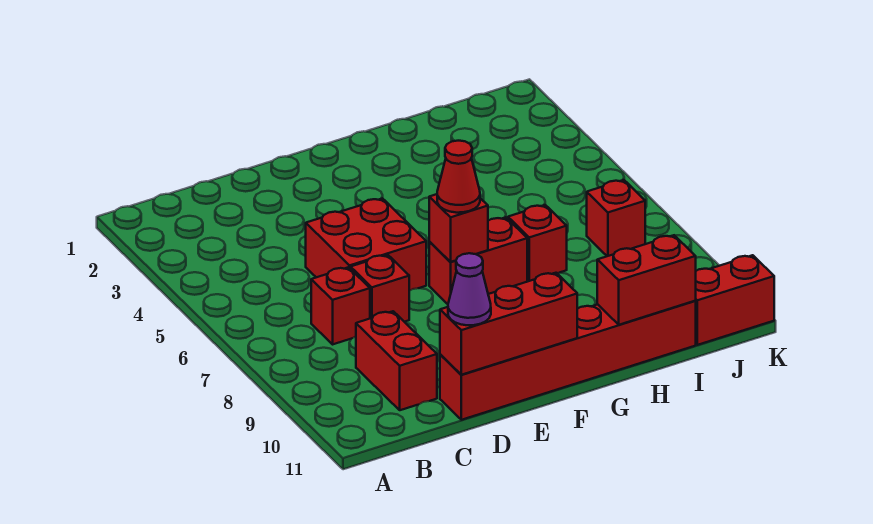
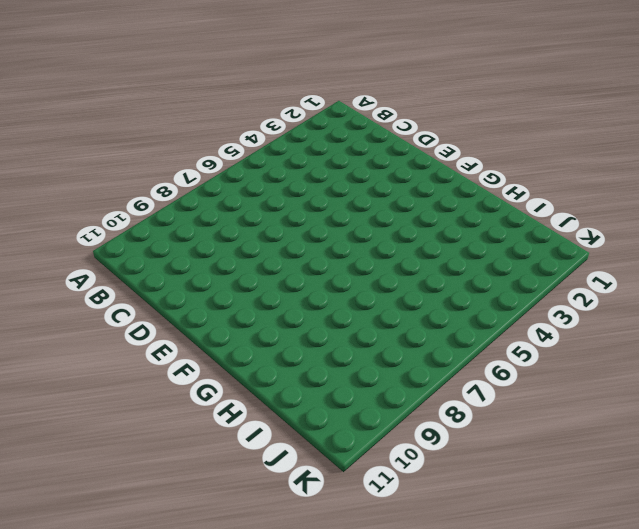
none -> red brick C7 level 1
none -> red brick C9:C10 level 1
none -> red brick D5:E6 level 1

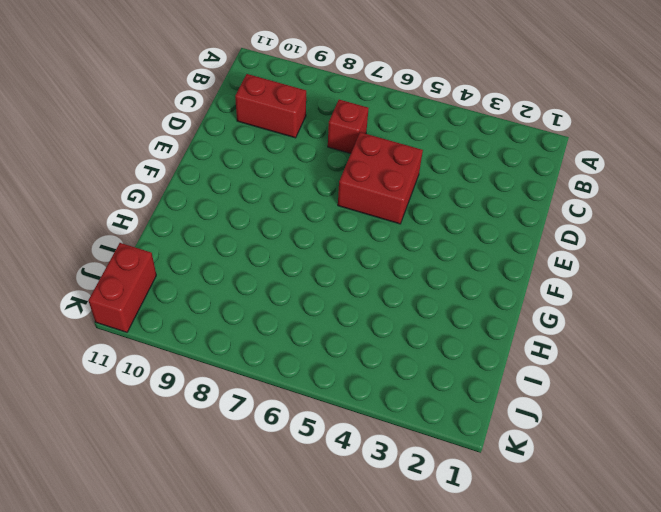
none -> red brick D7 level 1
none -> red brick D11:I11 level 1
none -> red brick F7:G7 level 1

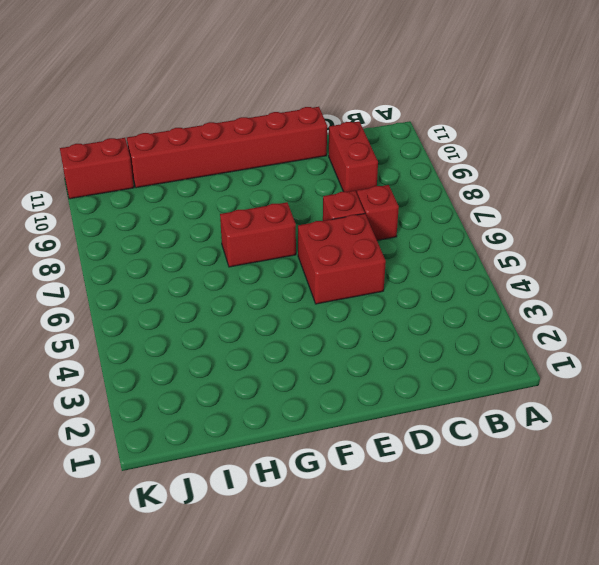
none -> red brick H7 level 1
none -> red brick J7 level 1
none -> red brick D11:F11 level 2

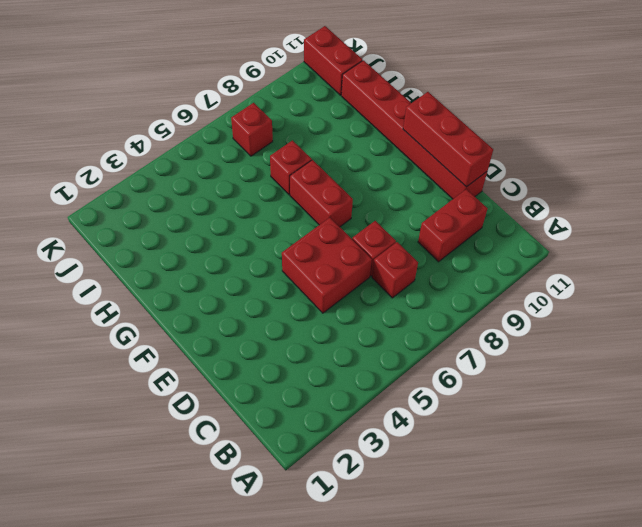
none -> red brick F7 level 2
none -> red brick H11:I11 level 2
none -> purple cone D11 level 3

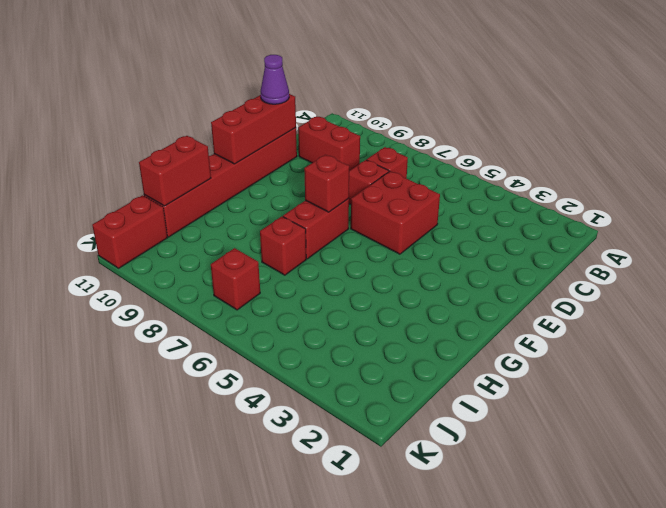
none -> red cone F7 level 3

